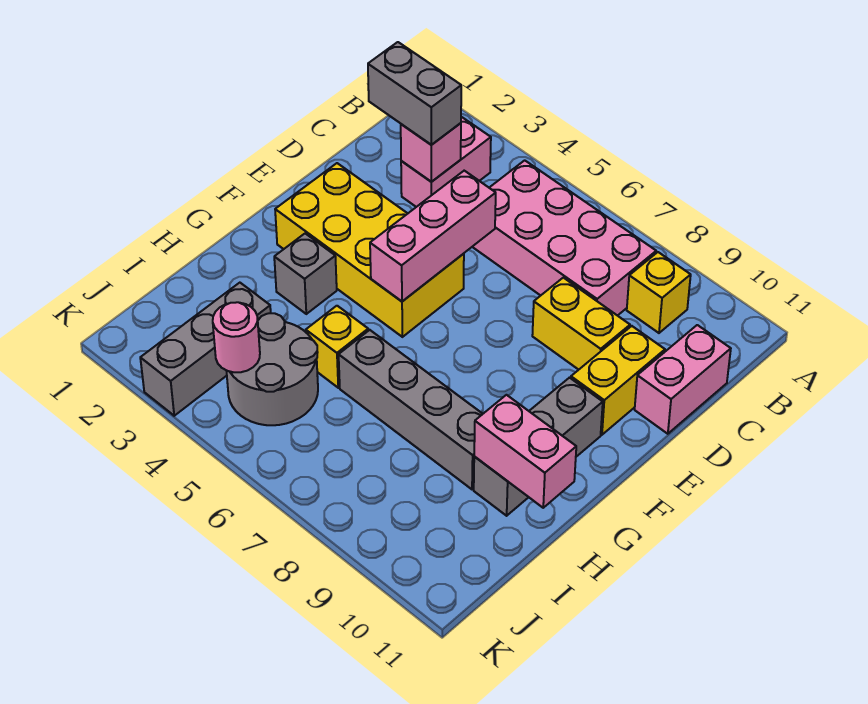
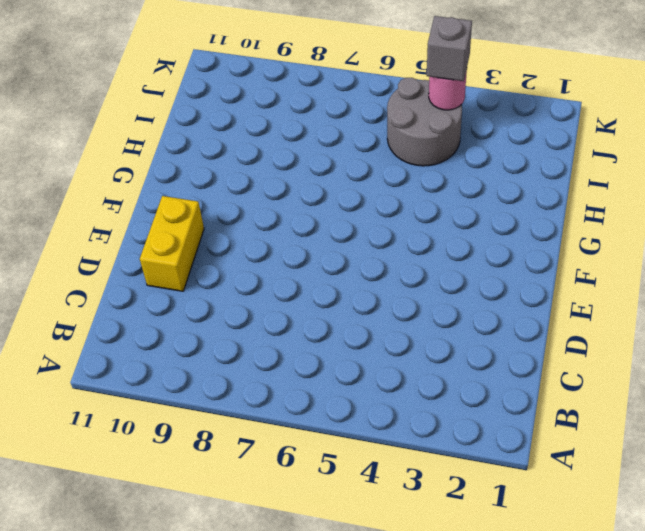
grey brick J4 level 3 -> grey brick G3 level 1
none -> pink brick B3:C3 level 1
none -> pink brick B5:C8 level 1
none -> yellow brick B9 level 1

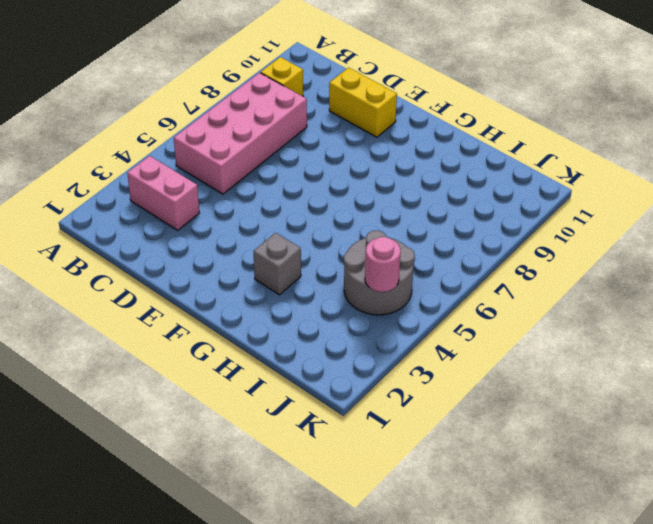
none -> pink brick C11:D11 level 1
none -> yellow brick D8:D9 level 1
none -> yellow brick E2:F5 level 1

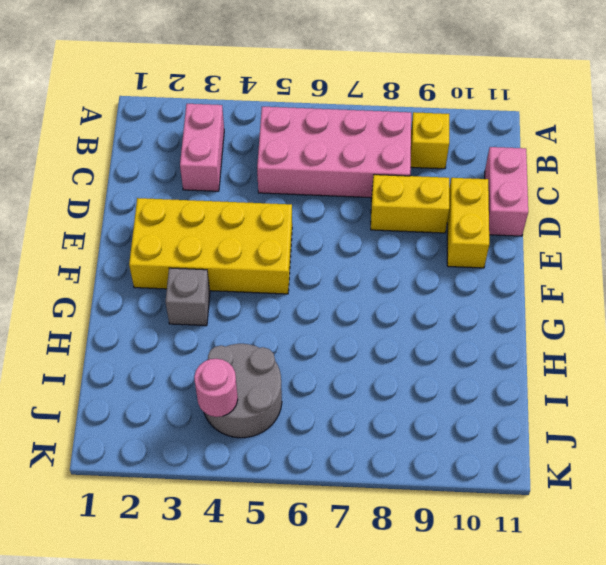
none -> grey brick F10:H10 level 1
none -> yellow brick H5 level 1
none -> grey brick H6:H9 level 1

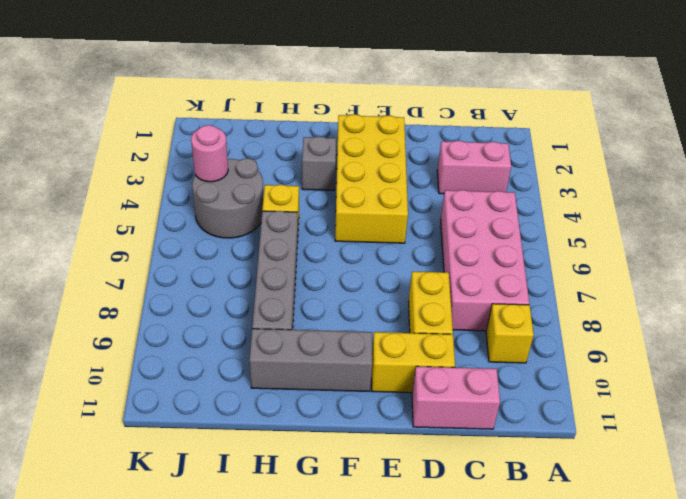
none -> grey brick I3:K3 level 1
none -> pink brick C3 level 2
none -> pink brick D5:F5 level 2

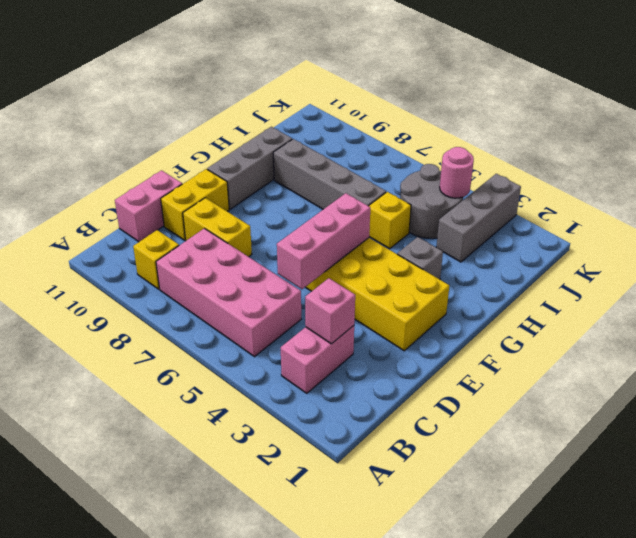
none -> pink brick H10:H11 level 2
none -> grey brick C2:C3 level 3

